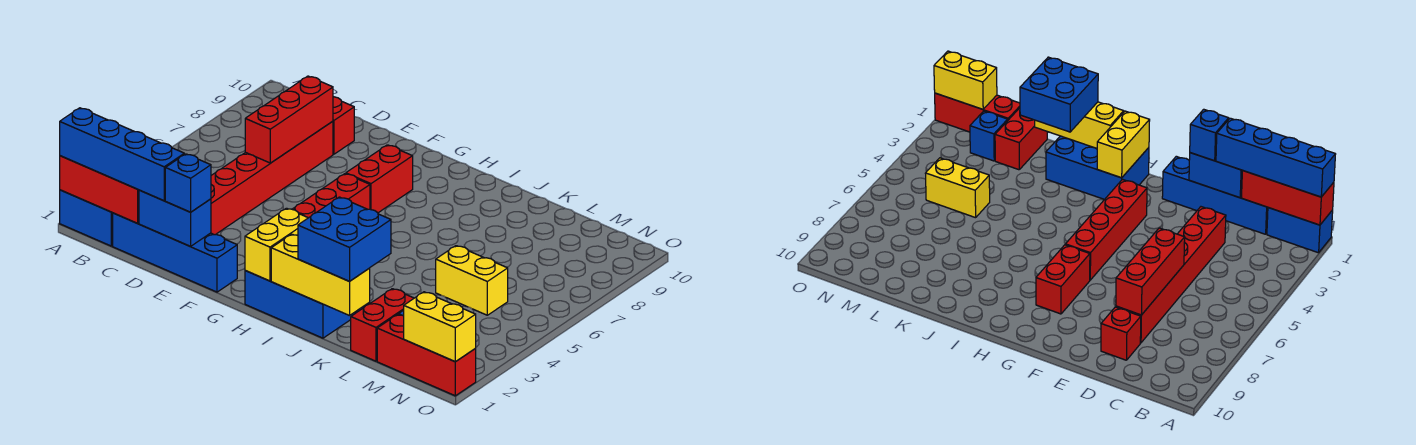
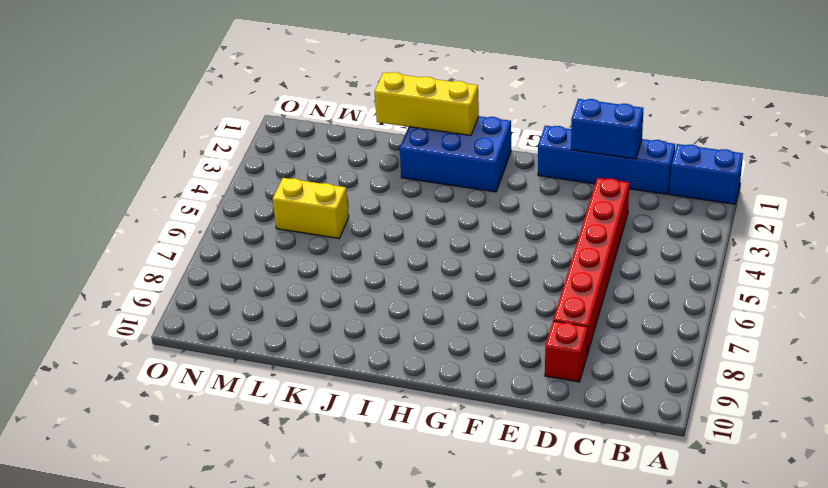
none -> red brick G3:G6 level 1
none -> red brick G7:G8 level 1
none -> red brick L1:L2 level 1

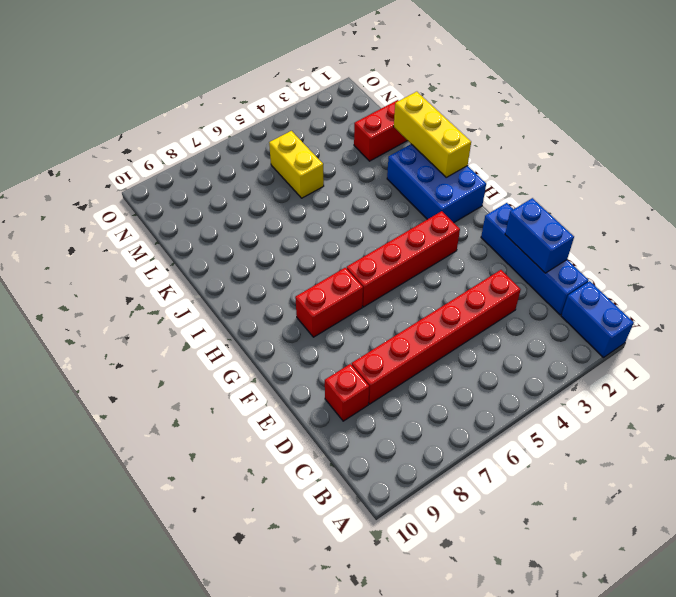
none -> red brick M1:O1 level 1
none -> blue brick M2 level 1
none -> red brick A1:C1 level 2

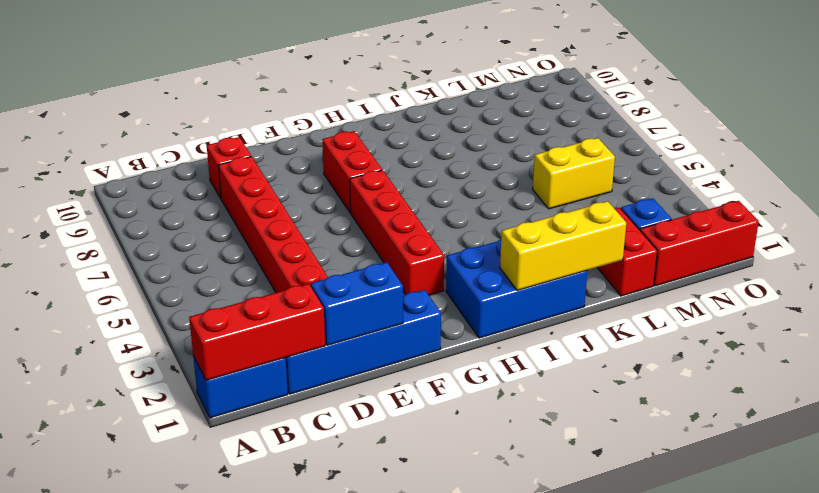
none -> red brick D6:D8 level 2
none -> yellow brick H1:H2 level 2
none -> yellow brick N1:O1 level 2

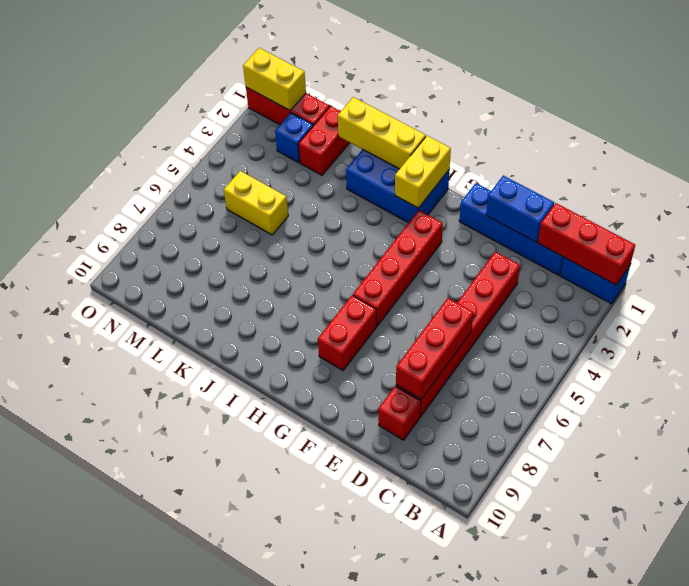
none -> blue brick A1:D1 level 3
none -> blue brick E1 level 3
none -> blue brick J1:K2 level 3

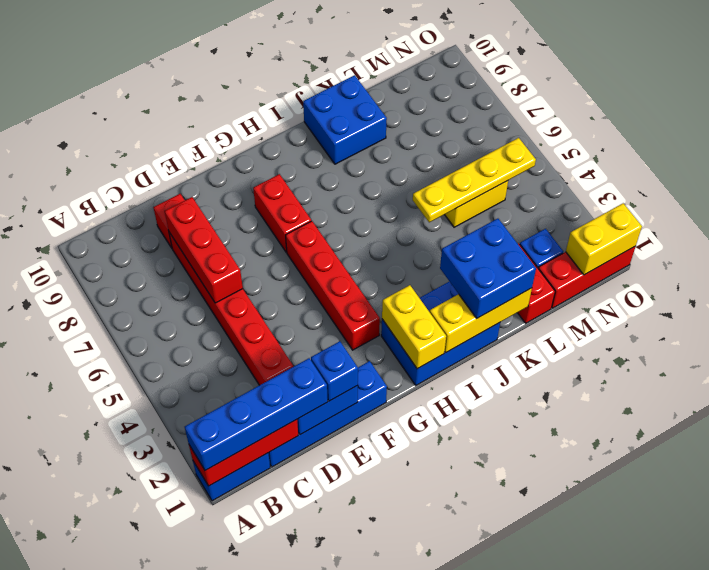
blue brick J9:K10 level 1 -> none
yellow plate K5:N5 level 2 -> none

